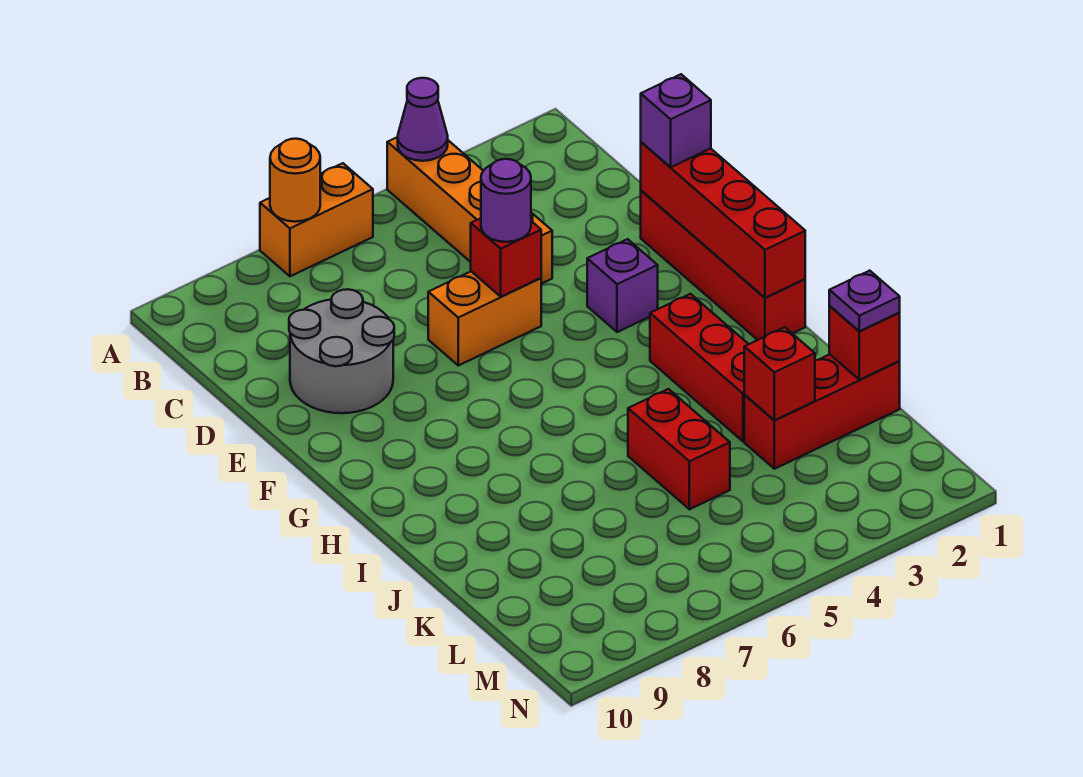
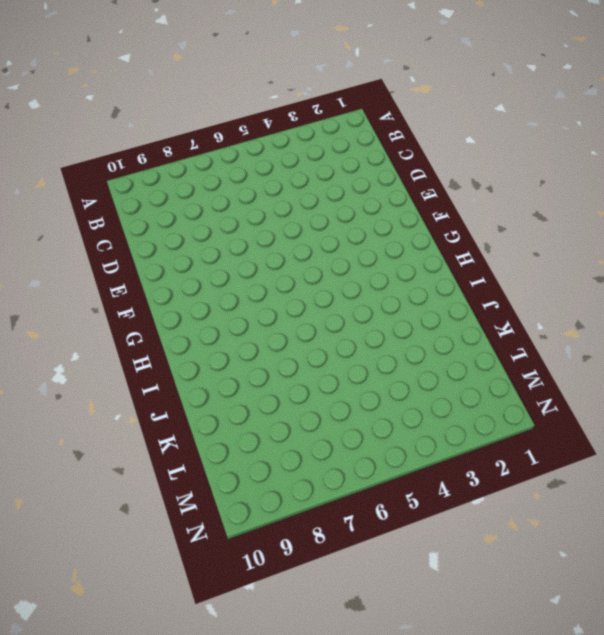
none -> orange brick A4:D4 level 1
none -> orange brick A6:A7 level 1
none -> grey round brick D8:E9 level 1

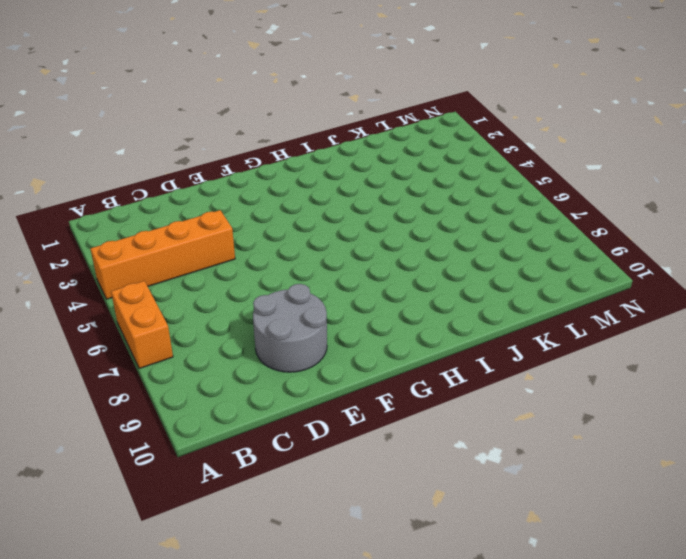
none -> red brick E1:H1 level 1
none -> orange brick E5:E6 level 1
none -> purple brick F3 level 1

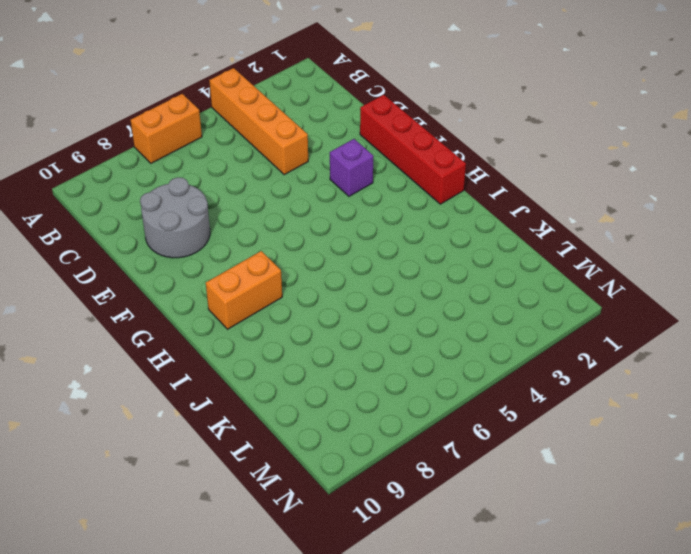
orange brick H8:H9 level 1 -> orange brick E5:E6 level 1
none -> red brick H3:J3 level 1
none -> red brick J5:K5 level 1
none -> red brick K1:K3 level 1

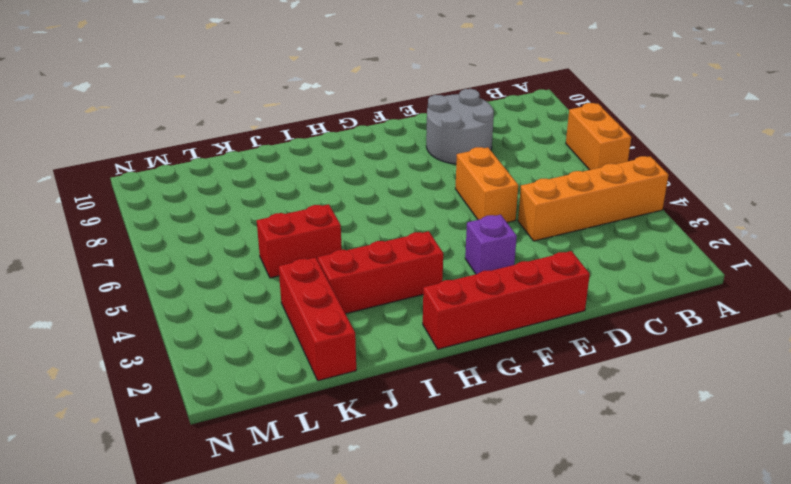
none -> purple cone A4 level 2
none -> orange round brick A7 level 2
none -> red brick E1:H1 level 2

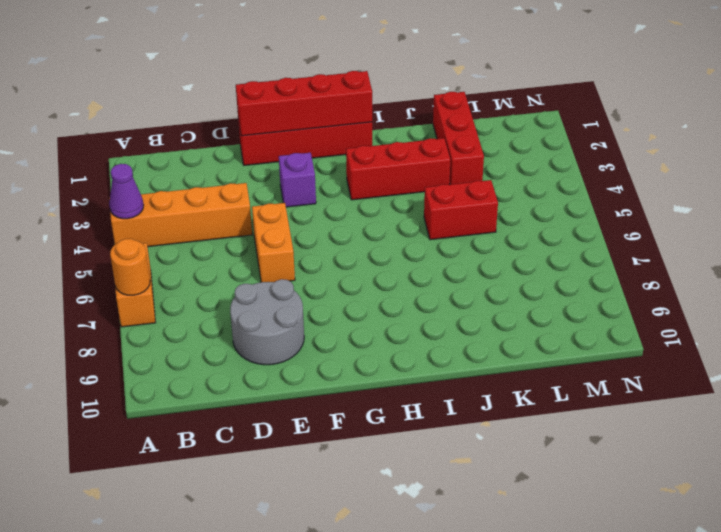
none -> red brick E5 level 2
none -> red brick K1 level 2
none -> red brick K3 level 2

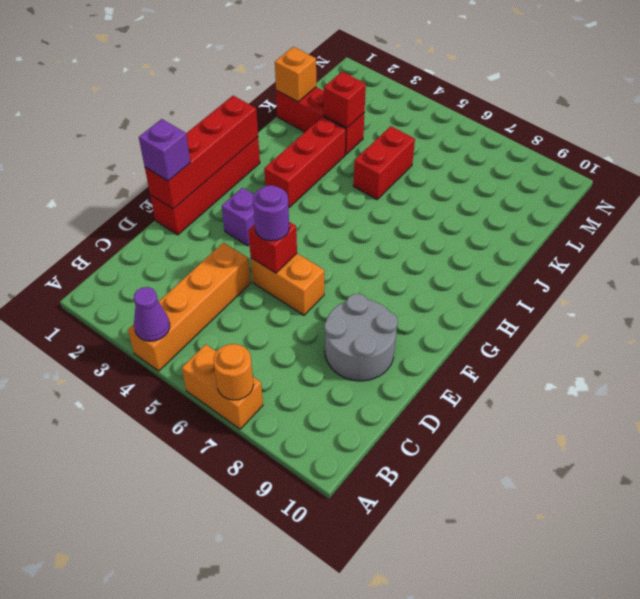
orange brick K1 level 2 -> red brick K1 level 2
none -> purple plate K1 level 3

